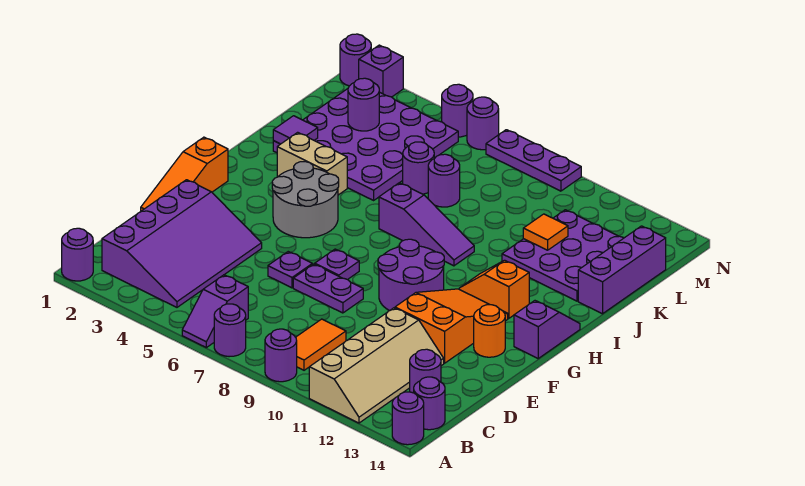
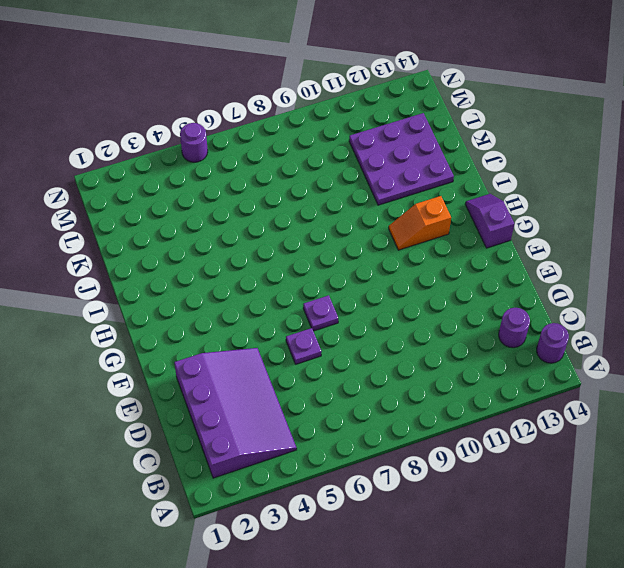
none -> purple round brick A1 level 1
none -> purple slope A6:B6 level 1 top B
none -> purple round brick A7 level 1
none -> purple round brick A9 level 1

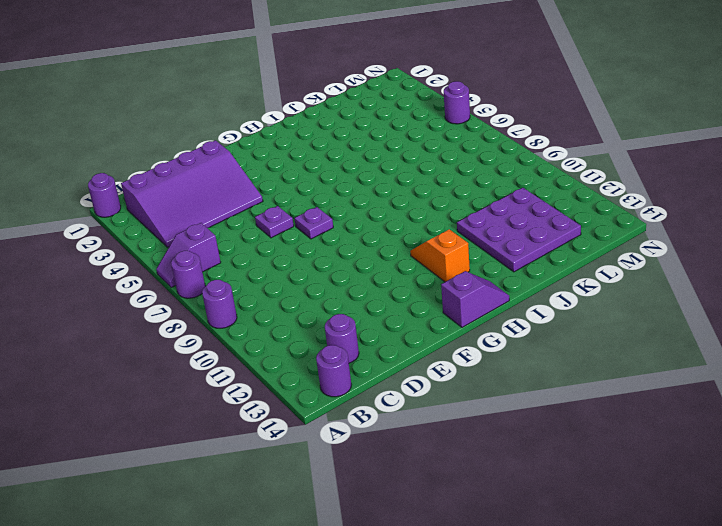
none -> tan slope A11:D12 level 1 top 11
none -> purple round brick A14 level 1
none -> orange tile B9:C9 level 1
none -> orange slope E1:G1 level 1 top G

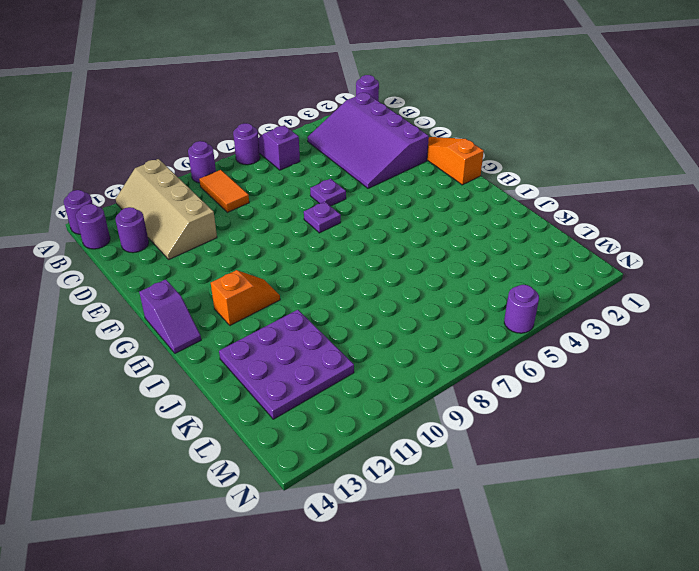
none -> purple plate E7:E8 level 1
none -> orange slope E11:G12 level 1 top E
none -> purple round brick F9:G10 level 1
none -> orange round brick F13 level 1

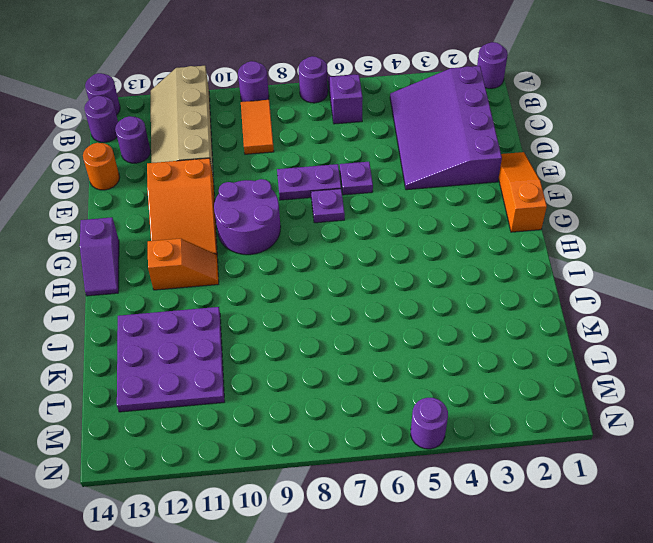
orange round brick D14 level 1 -> orange round brick F13 level 1
none -> grey round brick G4:H5 level 1
none -> tan brick I3:I4 level 1
none -> purple slope I7:I9 level 1 top 7
none -> purple plate J2:M5 level 1

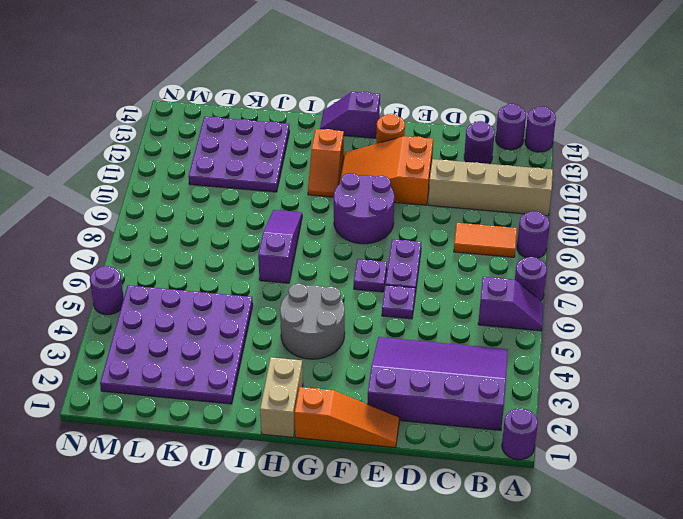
tan brick H1:H2 level 1 -> tan brick I3:I4 level 1
none -> purple brick J14:L14 level 1
none -> purple round brick K6 level 1
none -> purple round brick K7 level 1
none -> purple round brick N1 level 1

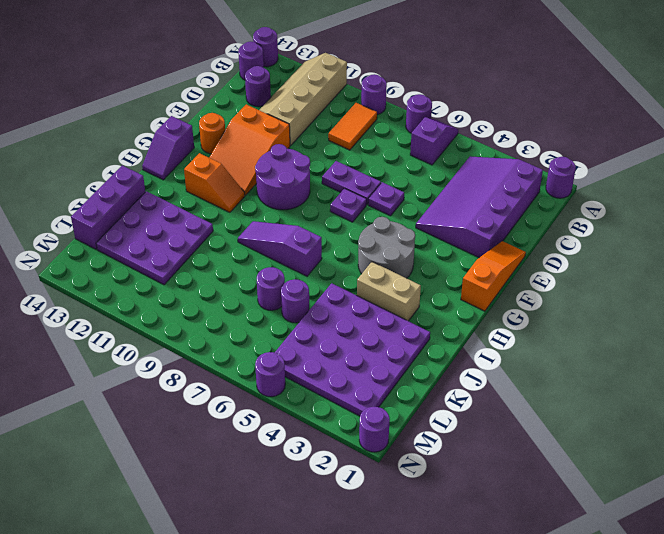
none -> purple brick N2 level 1
none -> purple round brick N6 level 1
none -> purple plate N7:N9 level 1
none -> purple tile J2 level 2

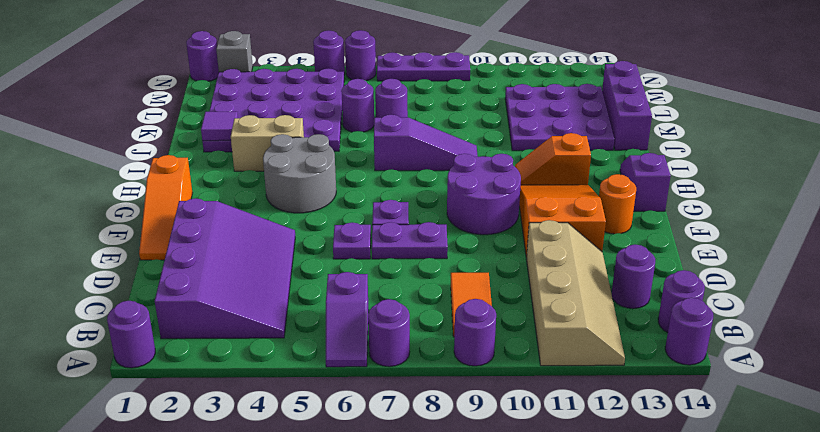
grey brick N2 level 1 -> purple brick N2 level 1
none -> orange tile K11 level 2
none -> purple round brick L3 level 2

